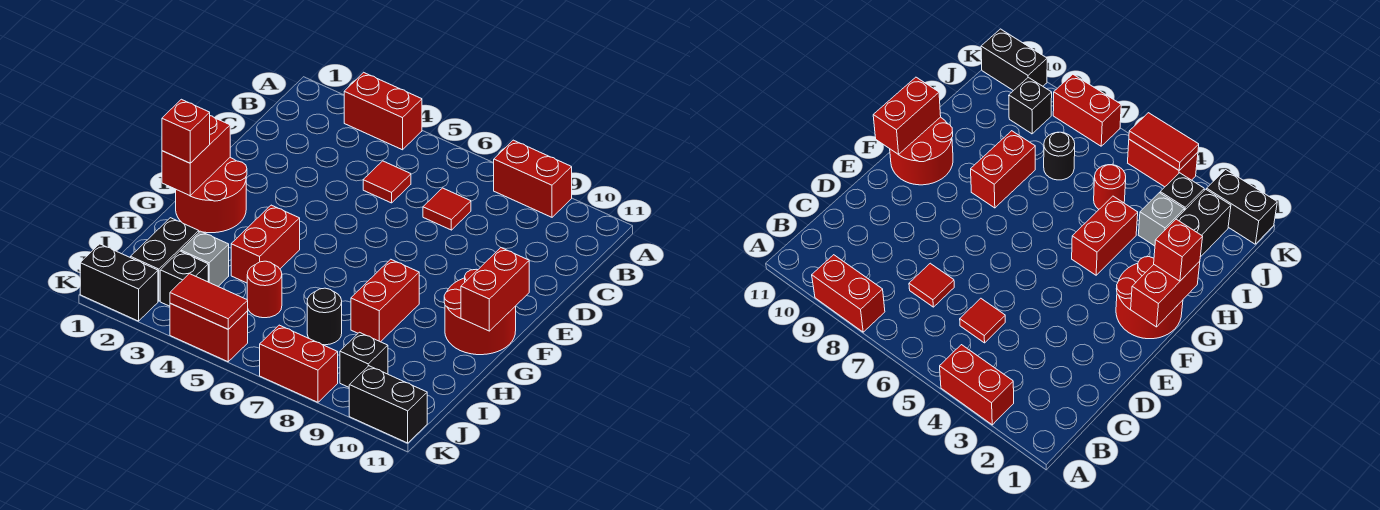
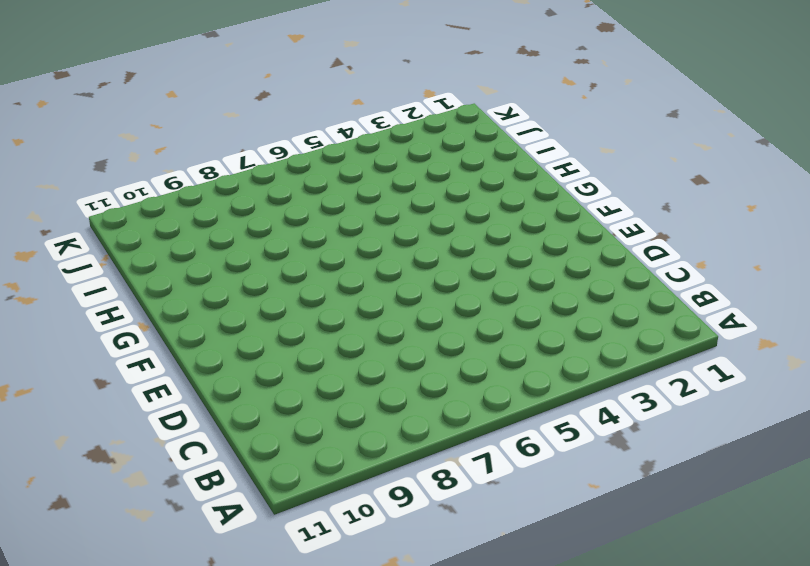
none -> red brick A3:A4 level 1
none -> red brick A8:A9 level 1
none -> red tile C5 level 1

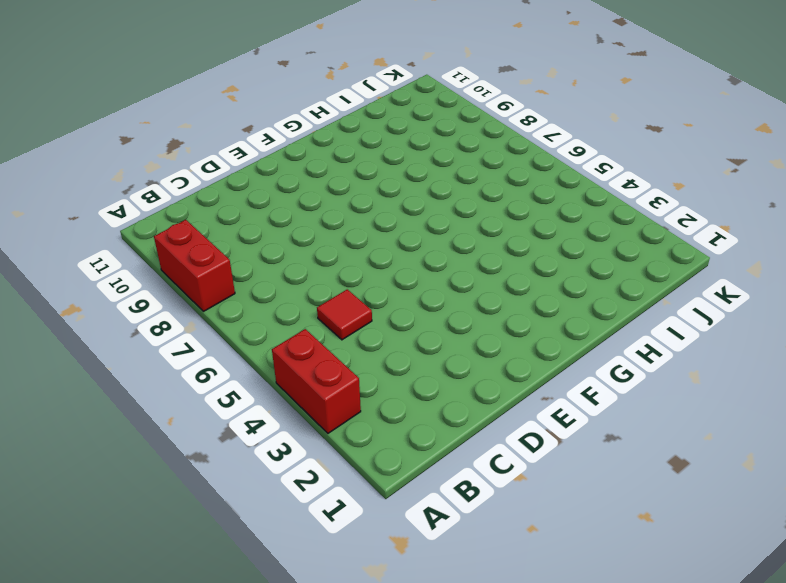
none -> red tile C7 level 1
none -> red round brick F1:G2 level 1
none -> red round brick F10:G11 level 1

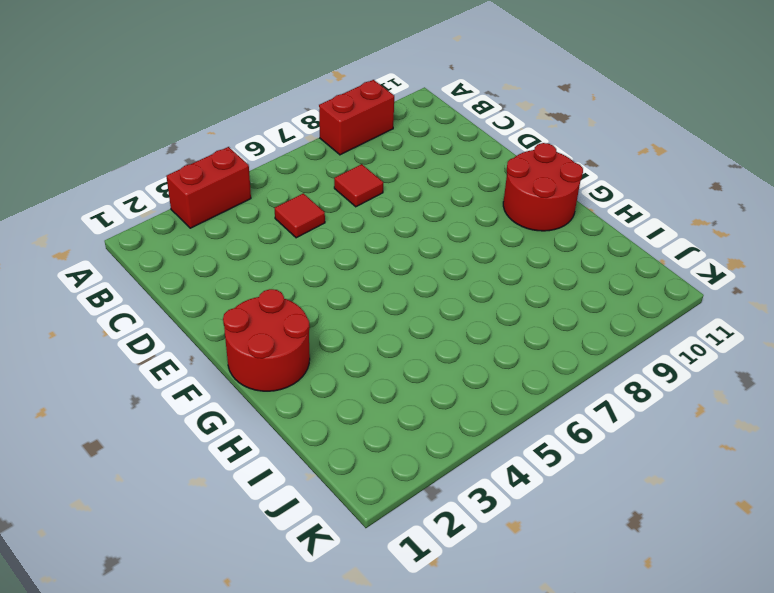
none -> red brick G4:H4 level 1
none -> red brick G8:H8 level 1
none -> black brick I2:J2 level 1

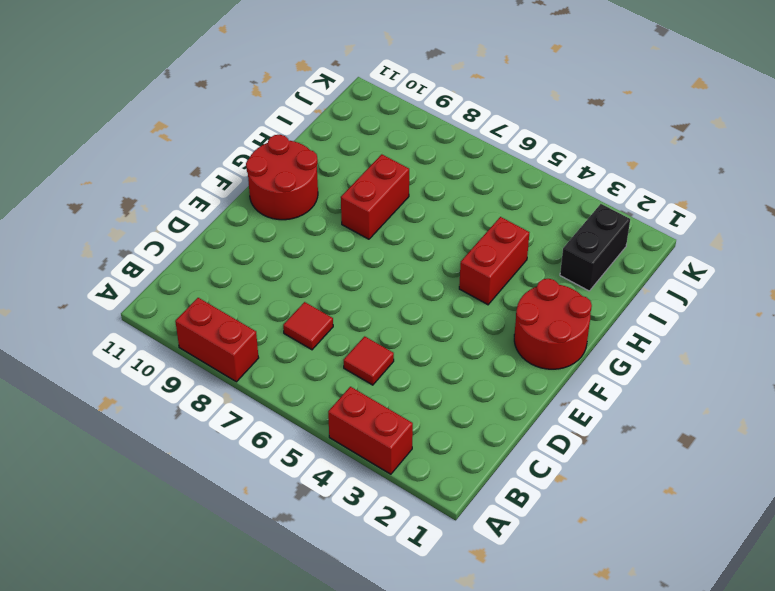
none -> grey brick I3 level 1
none -> red round brick I5 level 1
none -> black round brick I7 level 1

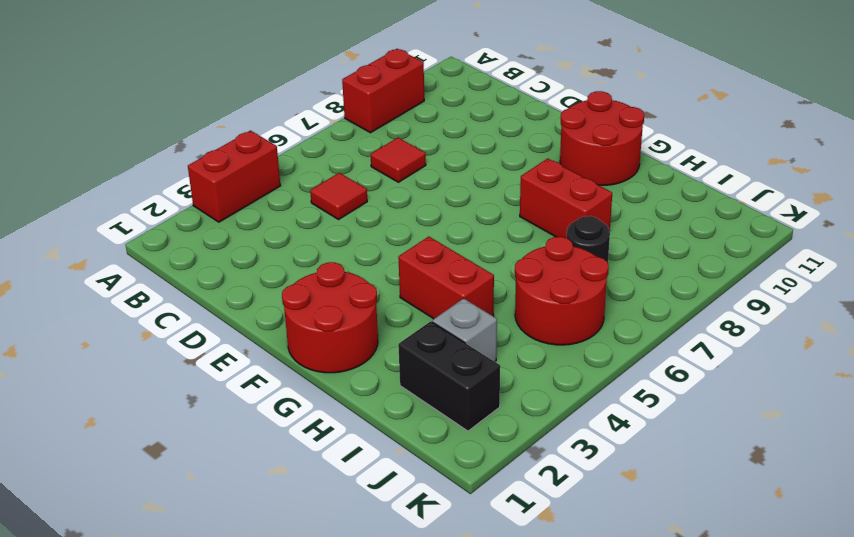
red round brick I5:J6 level 1 -> red round brick I5 level 1
none -> black brick J3 level 1
none -> black brick J9 level 1
none -> black brick K1:K2 level 1

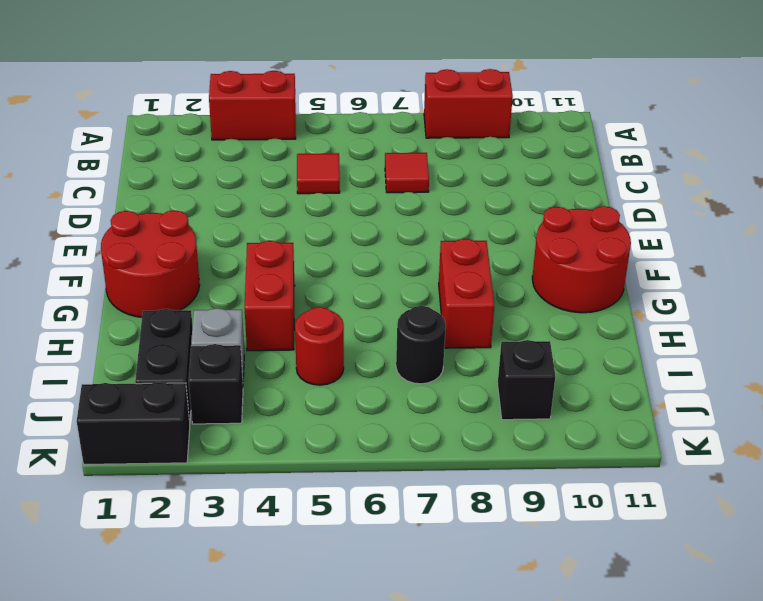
none -> red brick K4:K5 level 1
none -> red brick K7:K8 level 1
none -> black brick K10:K11 level 1

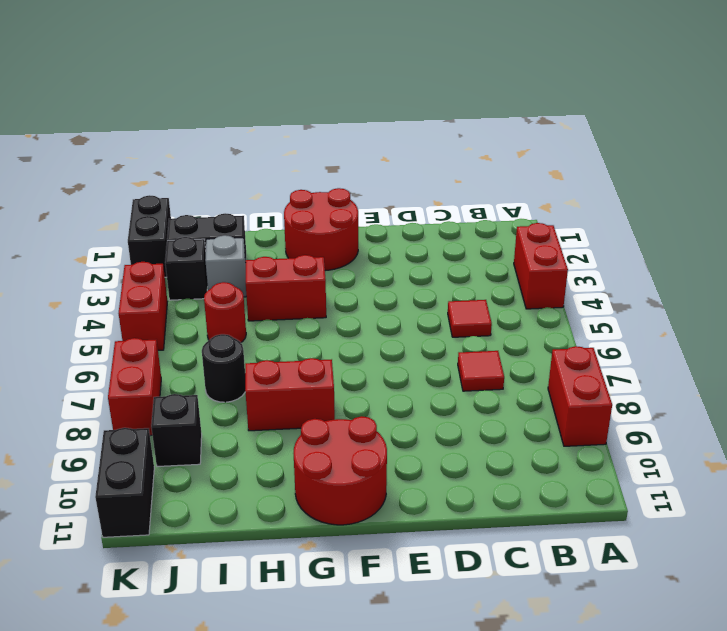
none -> red brick F1:G1 level 2
none -> red brick F11:G11 level 2
none -> red tile K4:K5 level 2

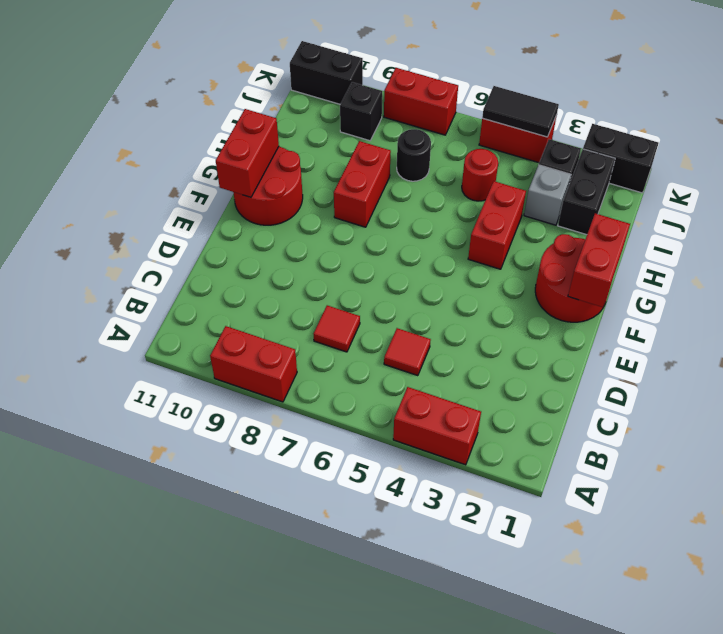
black tile K4:K5 level 2 -> red tile K4:K5 level 2
none -> red brick G1 level 3

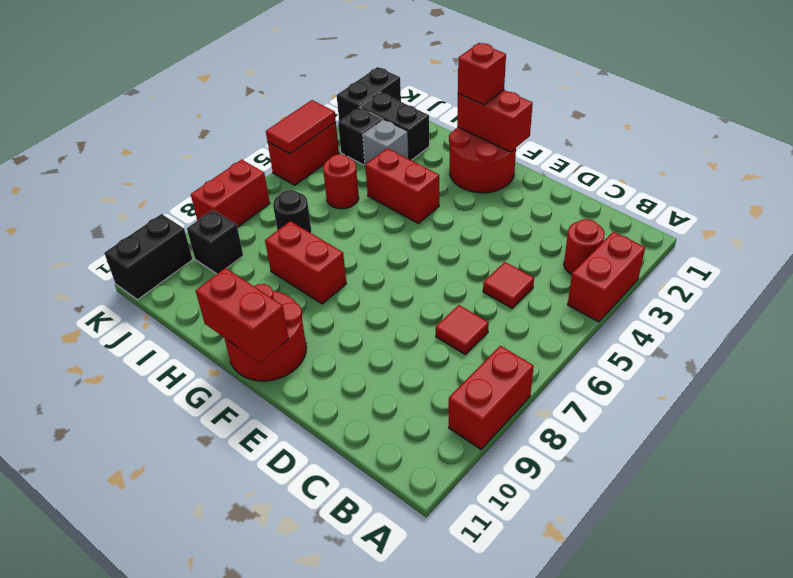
red round brick B3 level 1 -> none

